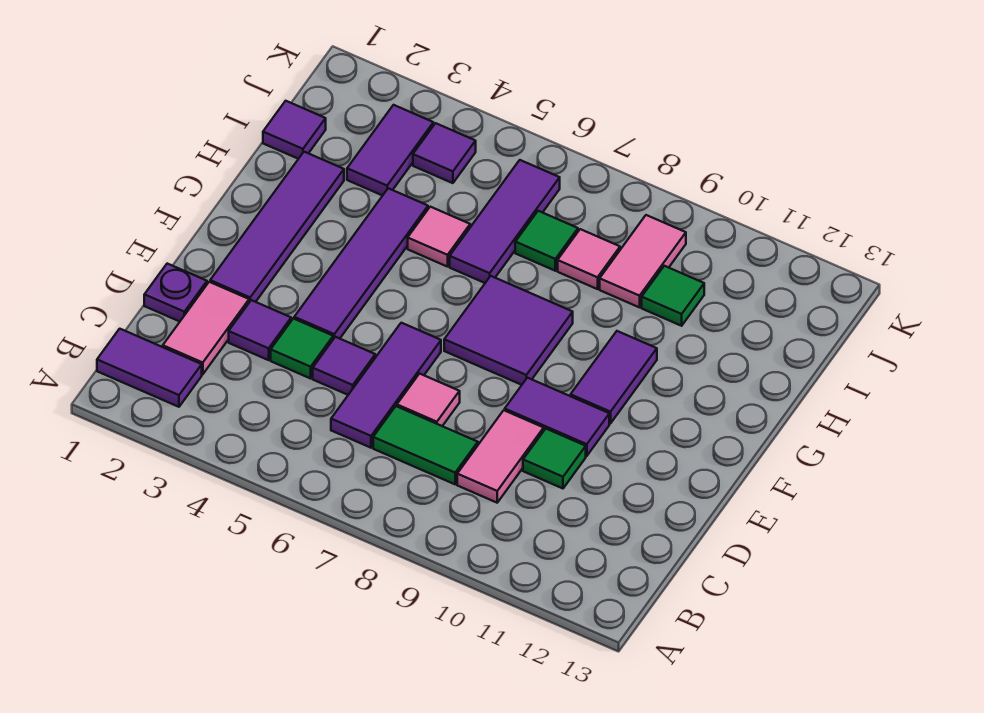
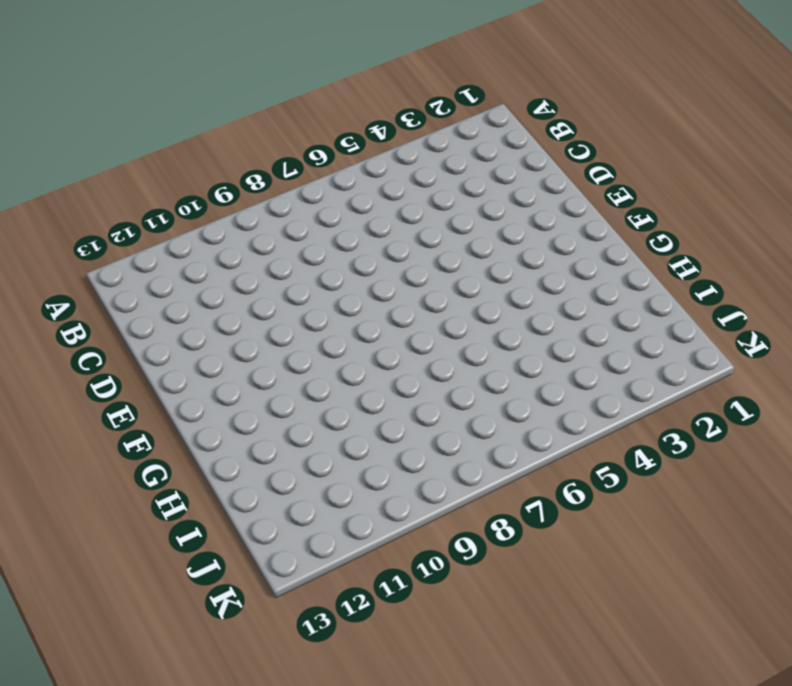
none -> purple tile B1:B2 level 1
none -> pink tile C2:D2 level 1
none -> purple tile C6:E6 level 1

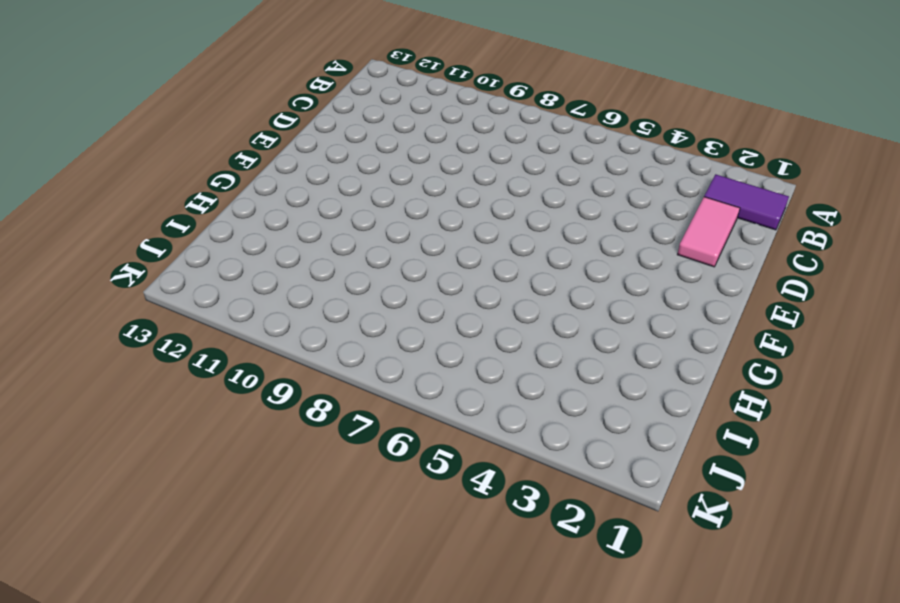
none -> purple tile C6:E6 level 1
none -> green tile C7:C8 level 1
none -> pink tile C9:D9 level 1

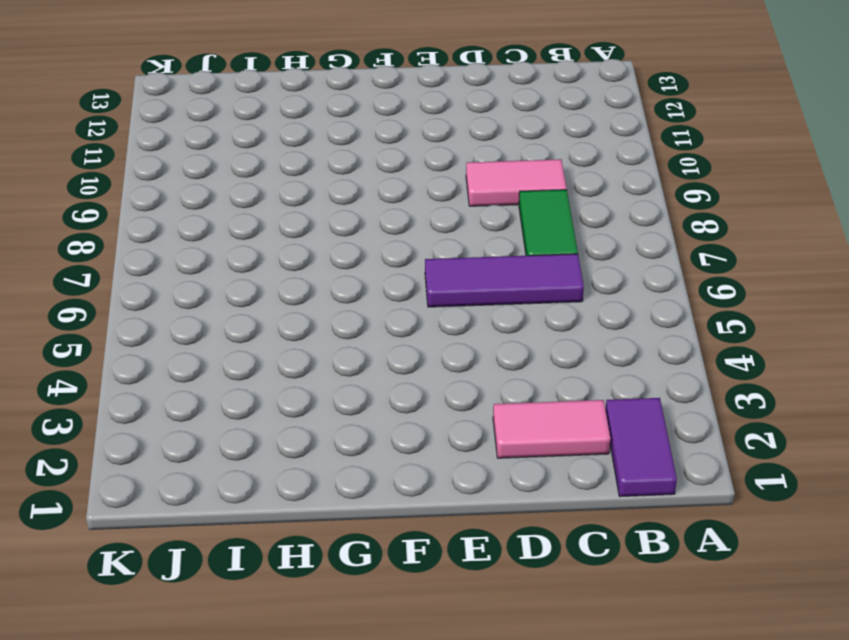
none -> purple plate D1 level 1
none -> purple tile D3 level 1
none -> green tile D4 level 1

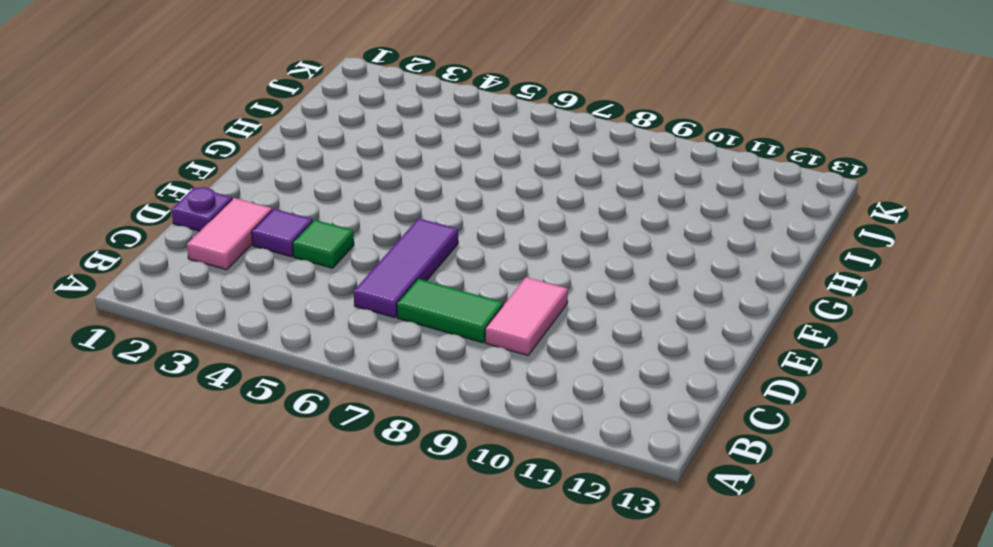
none -> purple tile B1:B2 level 1
none -> purple tile D5 level 1
none -> pink tile D7 level 1

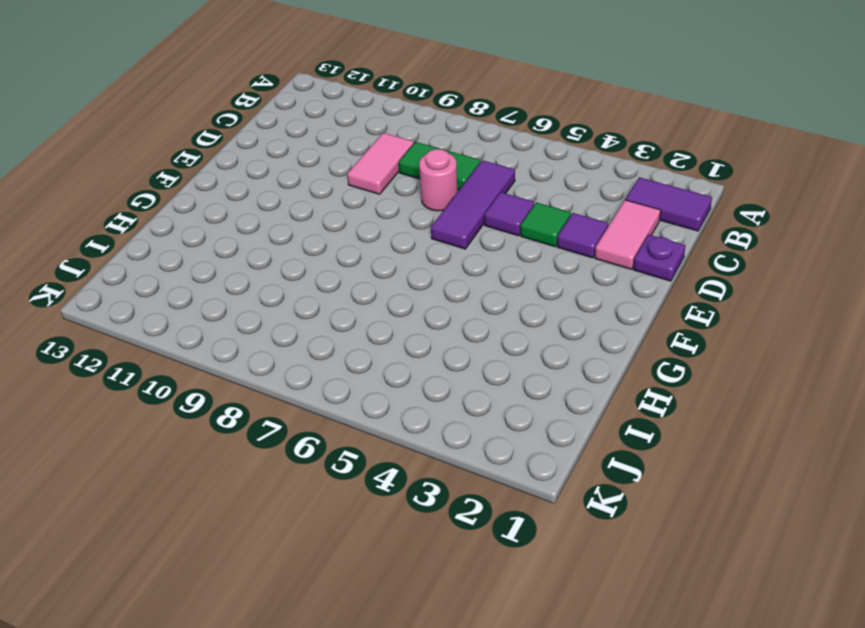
pink round brick D7 level 1 -> pink tile D7 level 1
none -> green tile D10 level 1
none -> purple tile E2:H2 level 1
none -> purple tile E4:H4 level 1

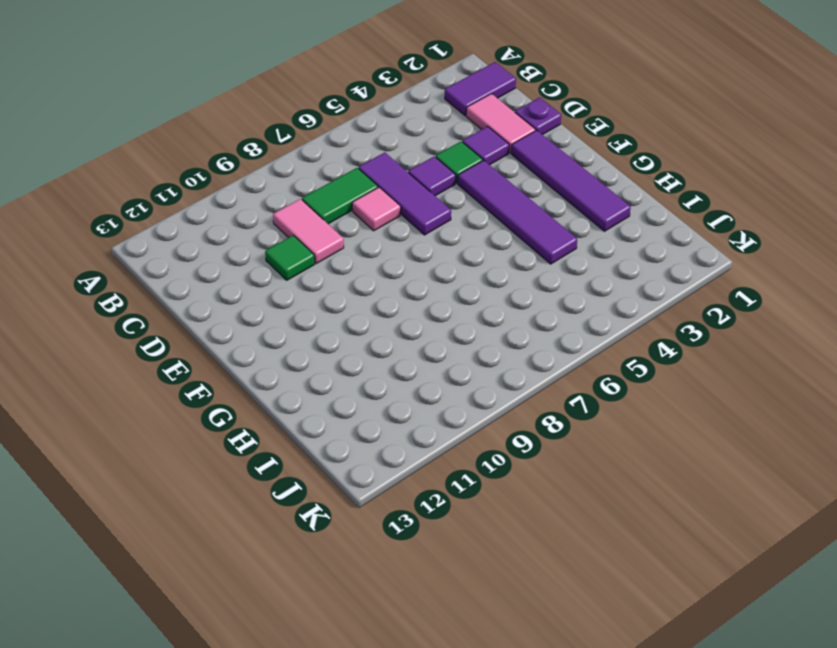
none -> purple tile E9:E10 level 1
none -> purple tile F7:G8 level 1
none -> purple tile F10:G10 level 1

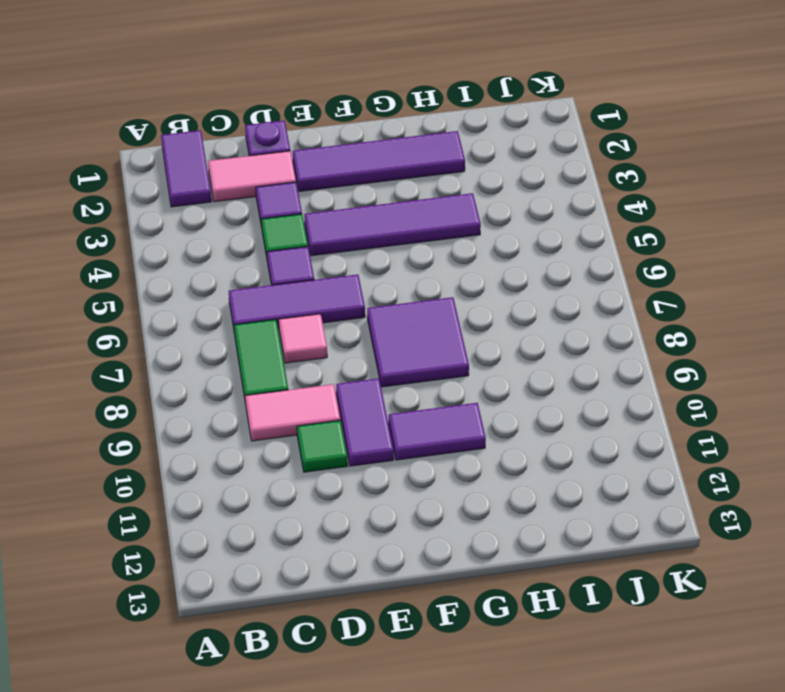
none -> pink tile H5 level 1
none -> purple tile H6:J6 level 1
none -> purple tile I1 level 1

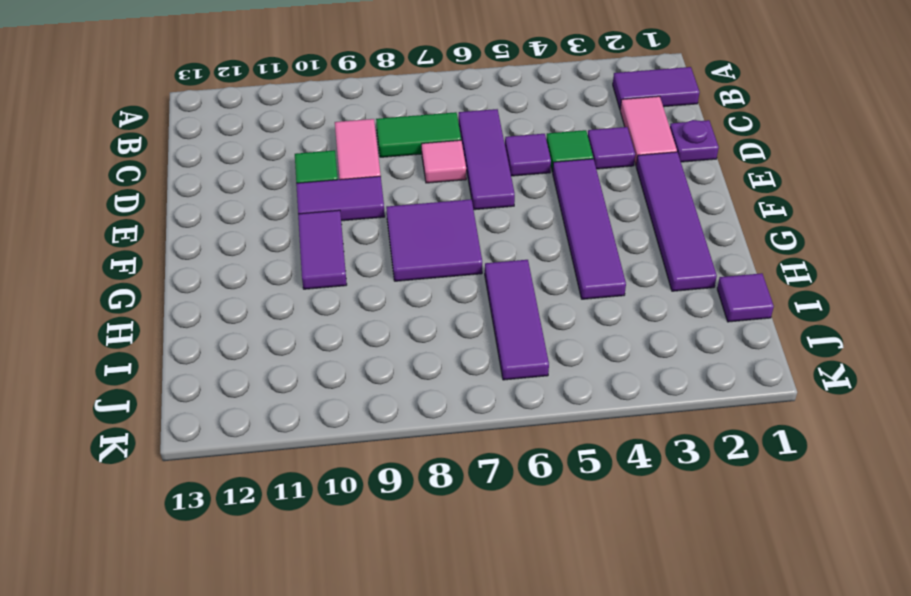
none -> pink tile H5 level 1
none -> purple tile I3:J3 level 1
none -> green tile I7 level 1

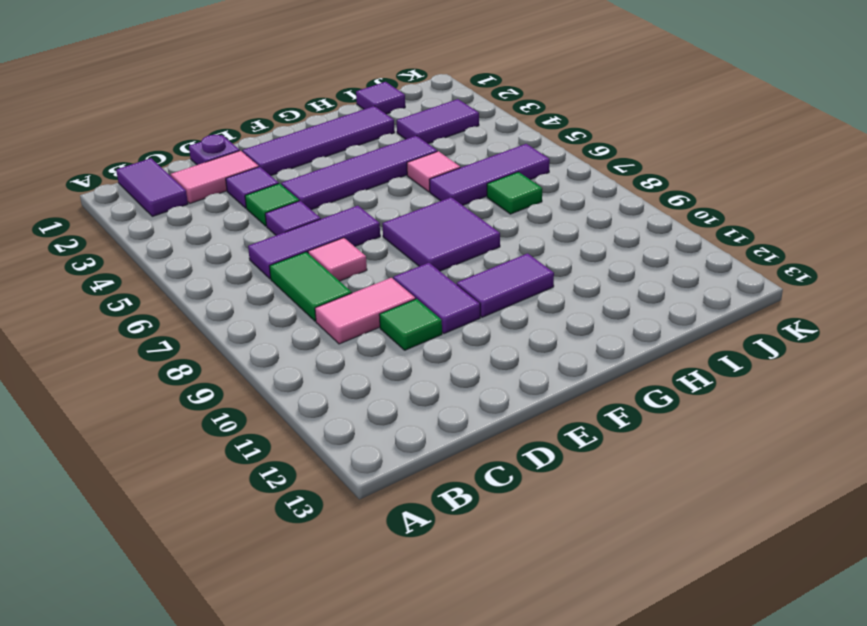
none -> pink tile I8 level 1
none -> pink tile I9:J9 level 1
none -> green tile I10 level 1

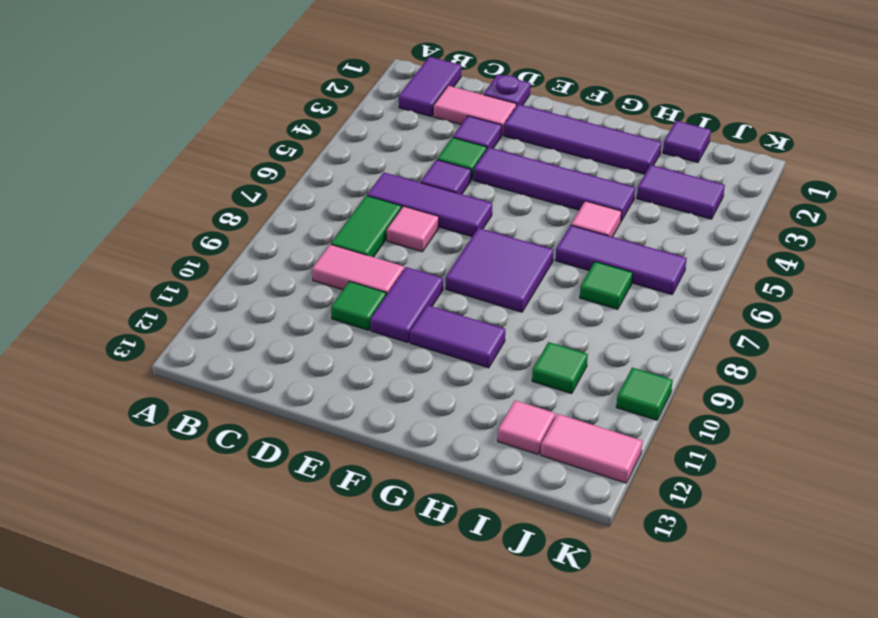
pink tile I12 level 1 -> pink tile I8 level 1
pink tile J12:K12 level 1 -> pink tile I9:J9 level 1
green tile K10 level 1 -> none
none -> purple tile J4 level 1

